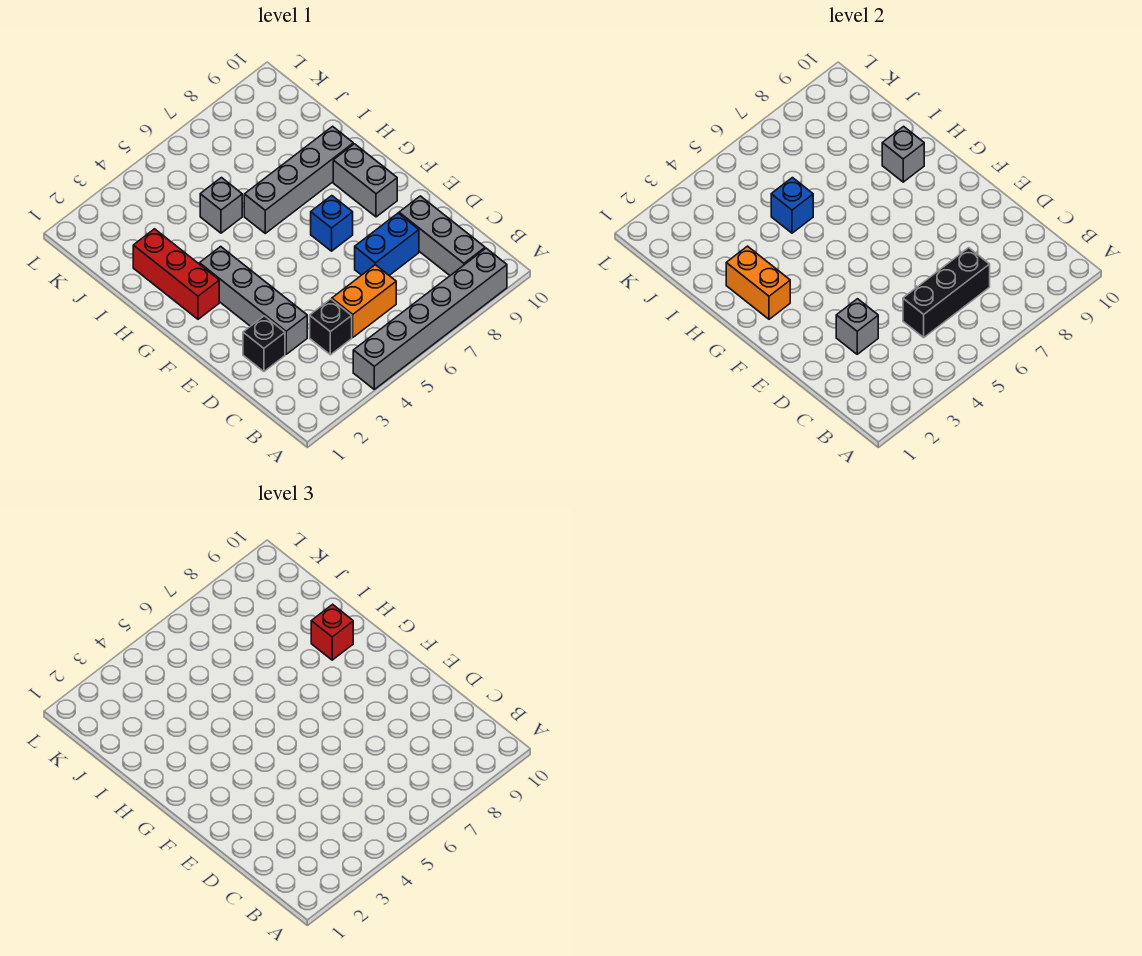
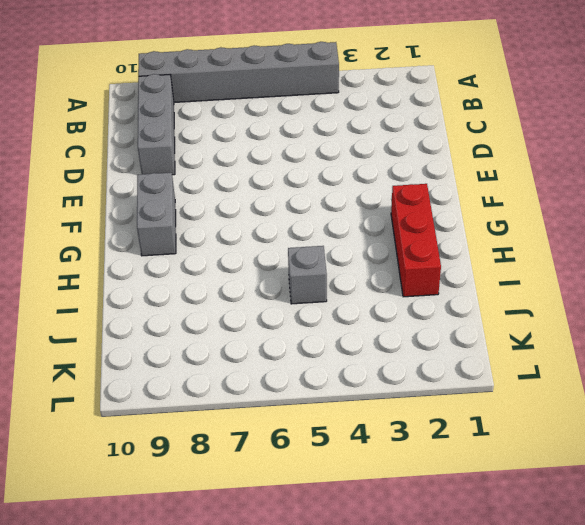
none -> black brick C4 level 1
none -> orange brick C5:C6 level 1
none -> black brick D2 level 1

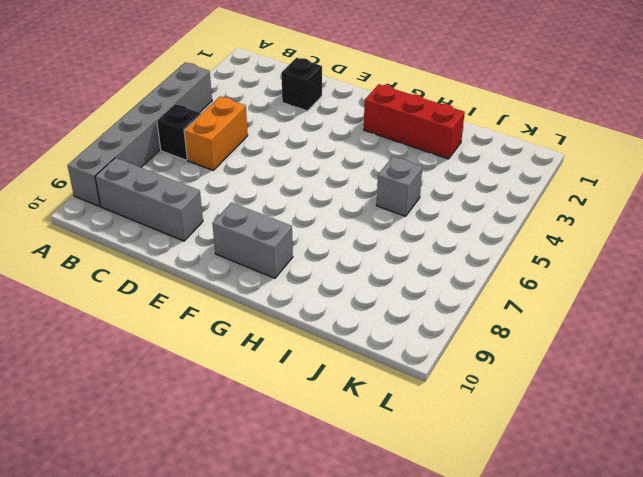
black brick B6 level 1 -> black brick C4 level 1
none -> grey brick D3:G3 level 1
none -> blue brick D7:D8 level 1
none -> blue brick F7 level 1

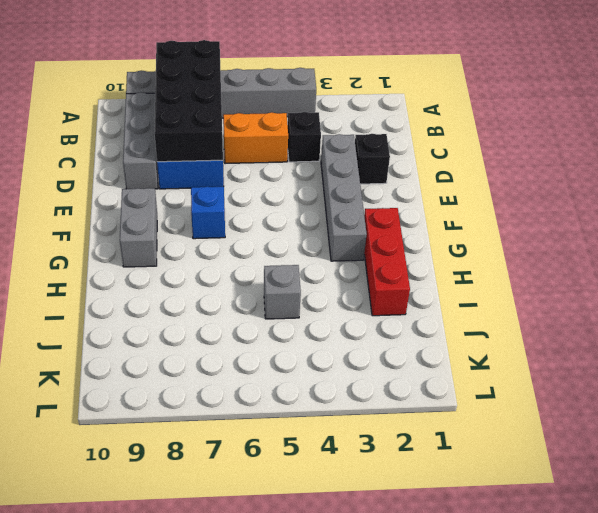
black brick A7:D8 level 2 -> black brick C5:C7 level 2
none -> grey brick H6:H9 level 1
none -> grey brick D3 level 2
none -> orange brick G2:H2 level 2

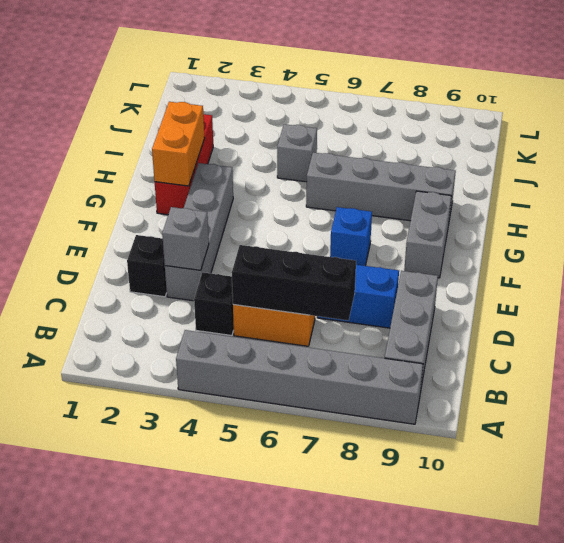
none -> grey brick H9 level 2
none -> blue brick I5 level 2
none -> red brick H9 level 3

